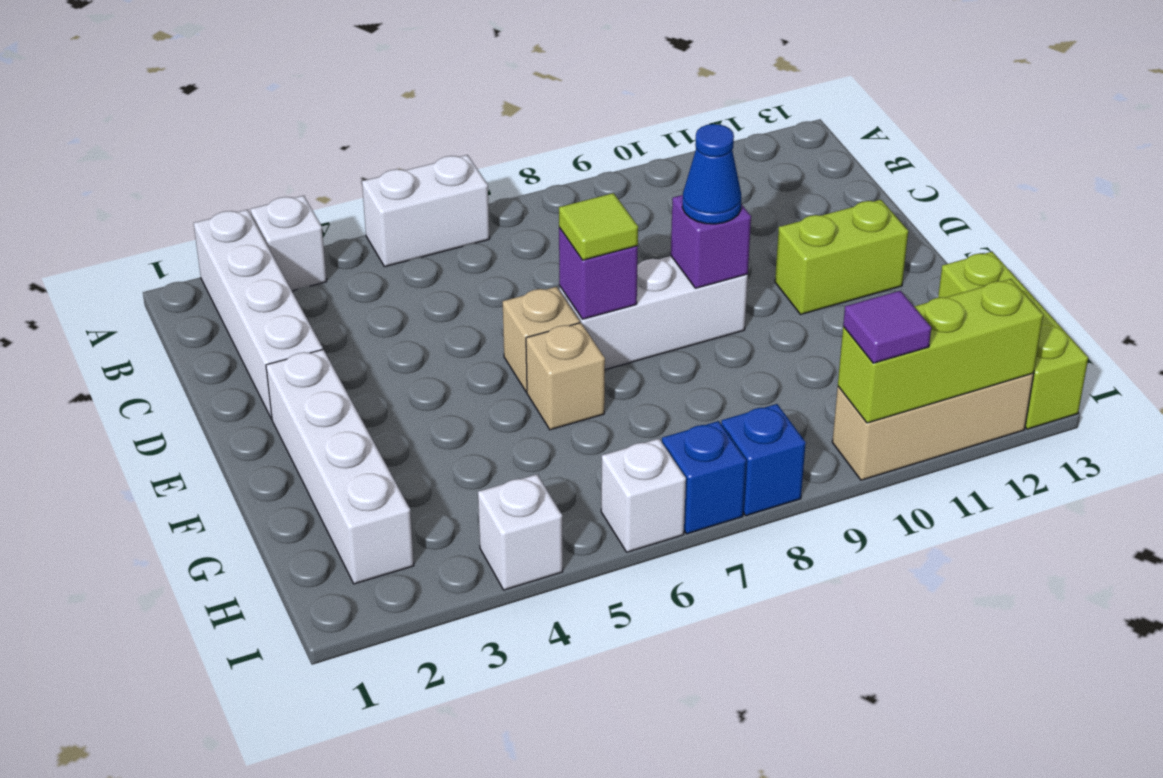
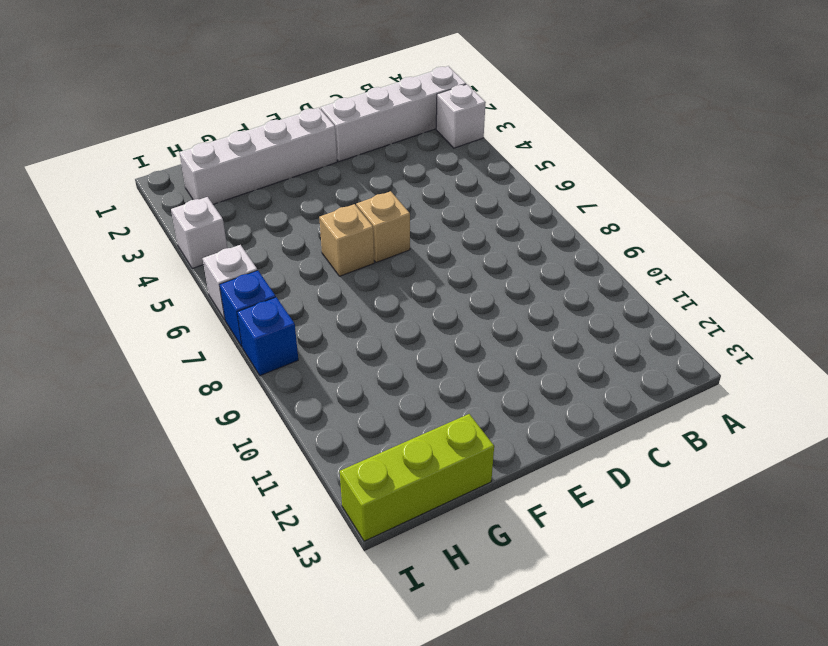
none -> white brick A5:A6 level 1
none -> white brick E7:E9 level 1
none -> lime brick E11:E12 level 1

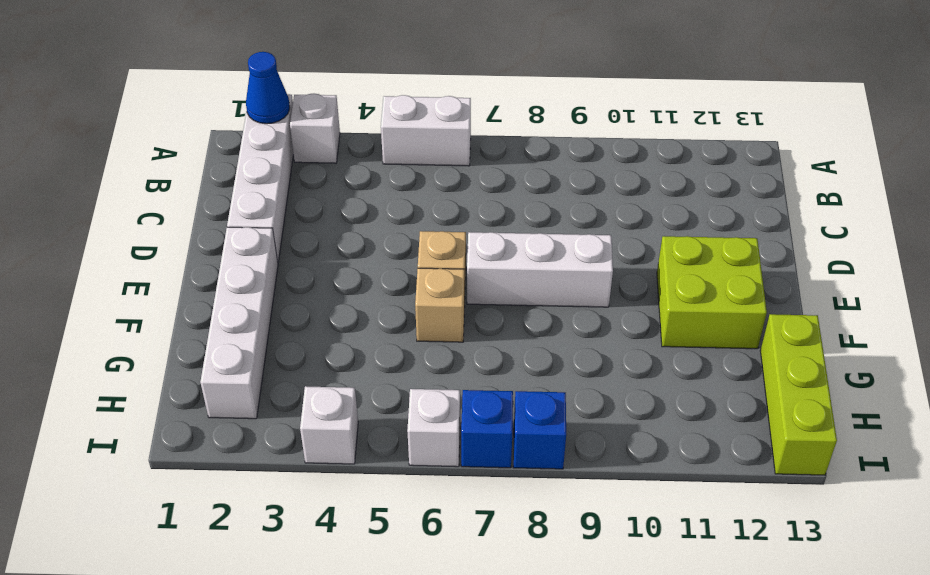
blue cone A2 level 2 -> blue cone E9 level 3
lime brick E11:F12 level 1 -> lime brick E11:E12 level 1
none -> tan brick I10:I12 level 1
none -> purple brick E7 level 2
none -> purple brick E9 level 2

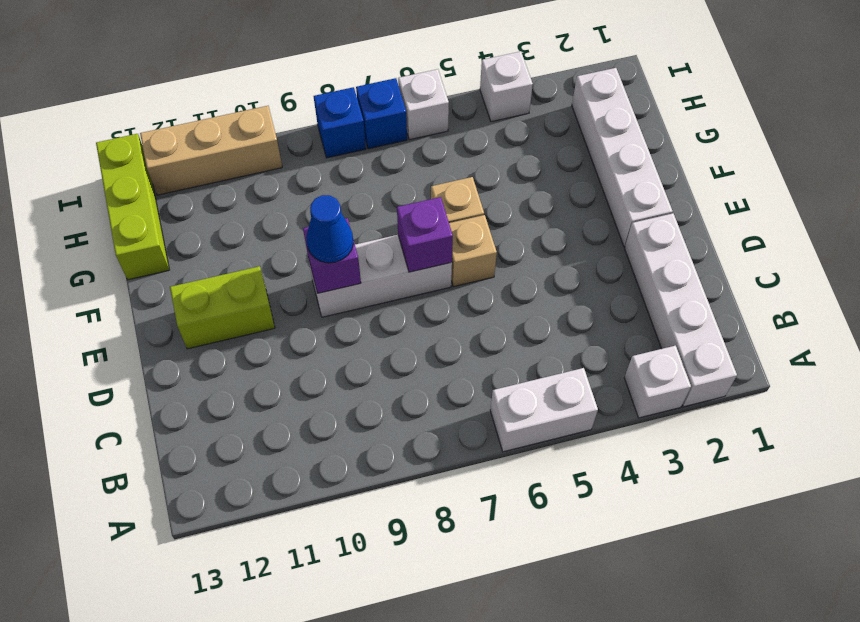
none -> lime brick I10:I12 level 2
none -> lime tile E7 level 3
none -> purple tile I10 level 3

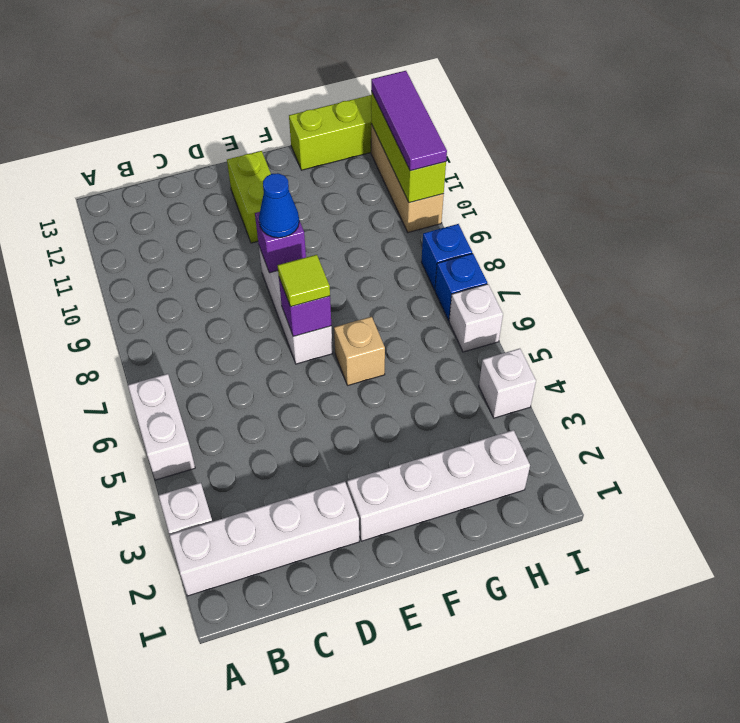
purple tile I10:I12 level 3 -> purple tile I10 level 3
none -> tan brick E6 level 1

